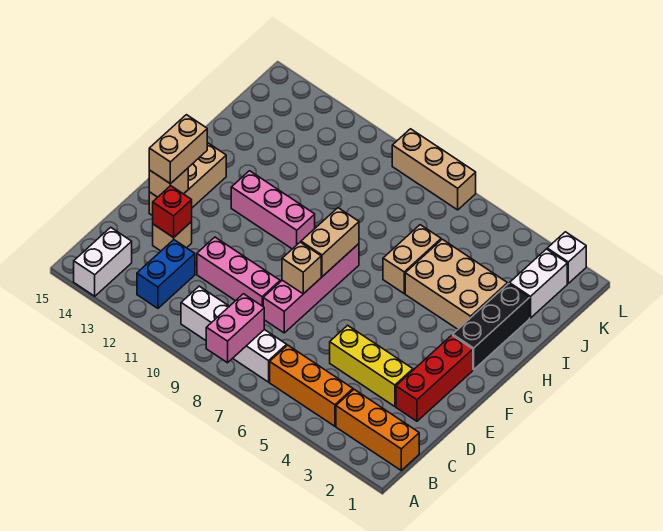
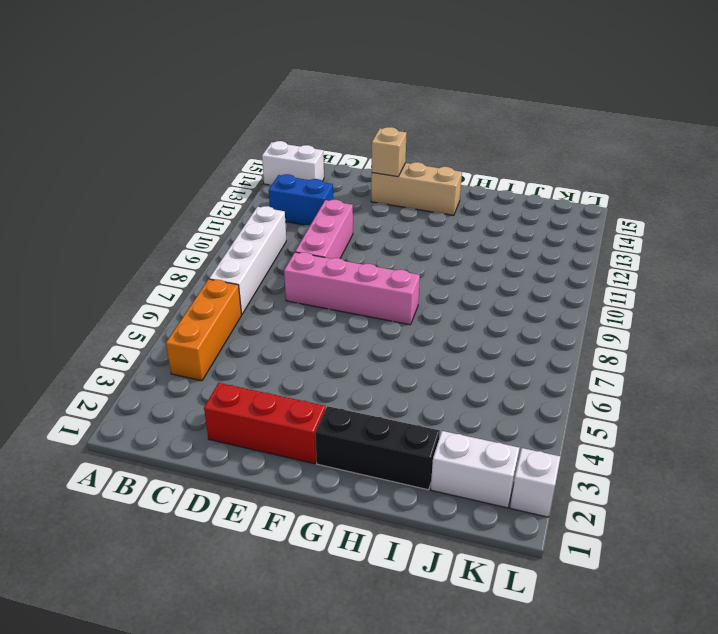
none -> orange brick B1:B3 level 1
none -> yellow brick D3:D5 level 1
none -> tan brick D13 level 1

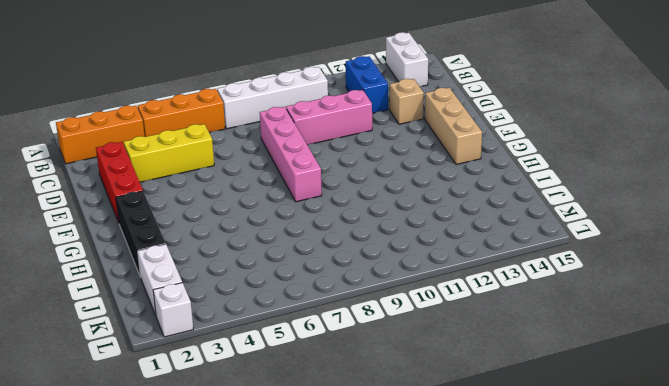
none -> pink brick G10:G12 level 1
none -> tan brick H3:I5 level 1
none -> tan brick H6:I6 level 1

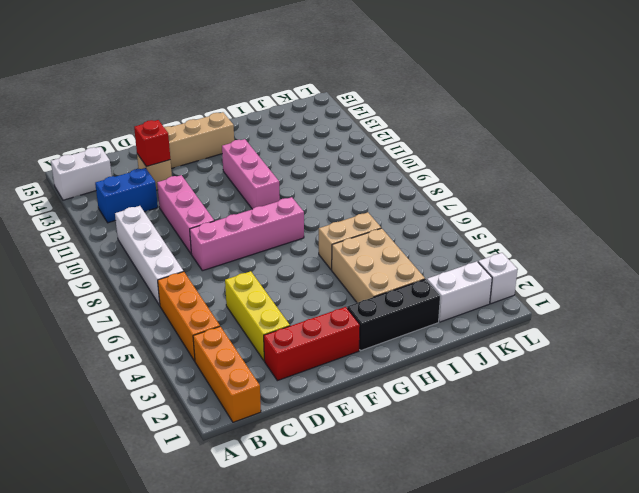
none -> tan brick L7:L9 level 1
none -> pink brick A8:B8 level 2
none -> tan brick E8 level 2

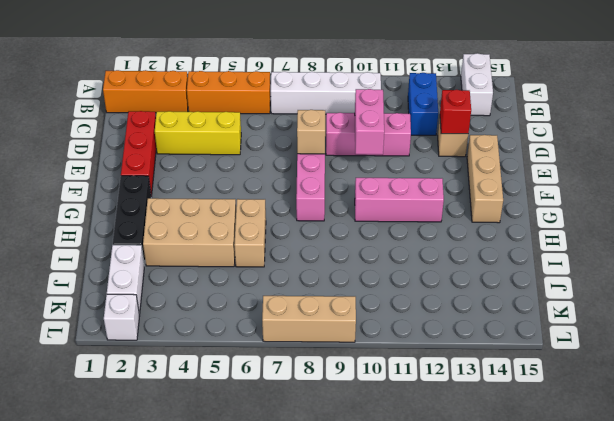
pink brick D10:E10 level 2 -> pink brick A8:B8 level 2
none -> tan brick E14 level 2
none -> tan brick F8:G8 level 2
none -> tan brick E14:F14 level 3

